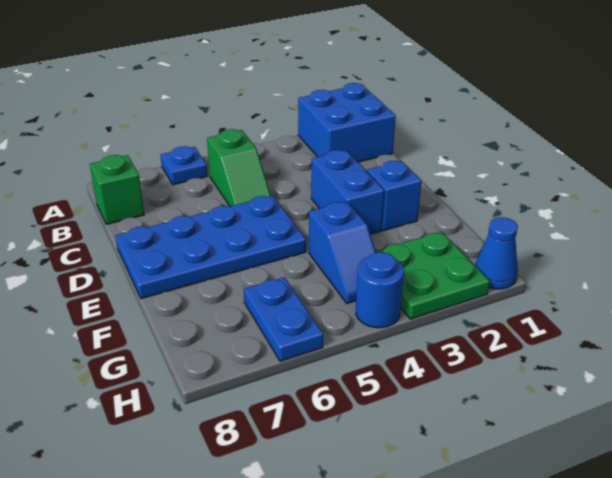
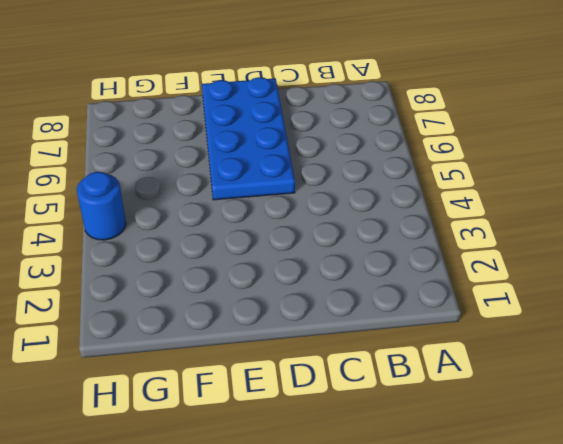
none -> blue brick A1:B2 level 1
none -> blue plate A6 level 1
none -> green slope B5:C5 level 1 top B

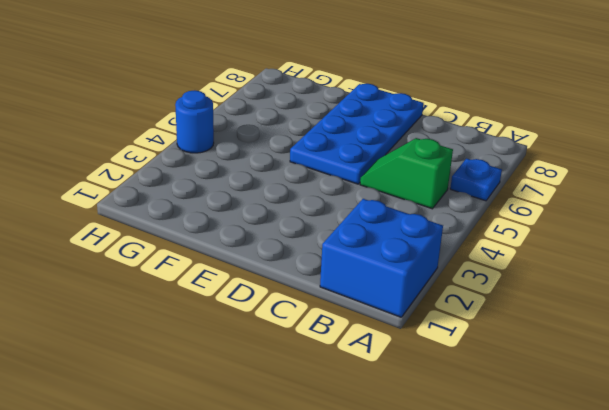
none -> green brick B8 level 1
none -> blue brick D3:E3 level 1
none -> blue brick E2 level 1

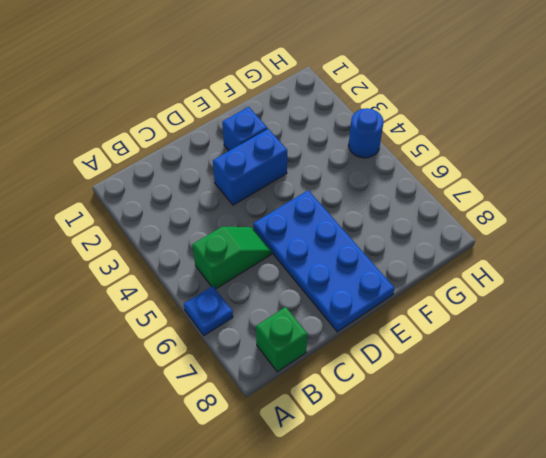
none -> blue brick A1:B2 level 1
none -> blue slope F4:G4 level 1 top F
none -> green plate G2:H3 level 1

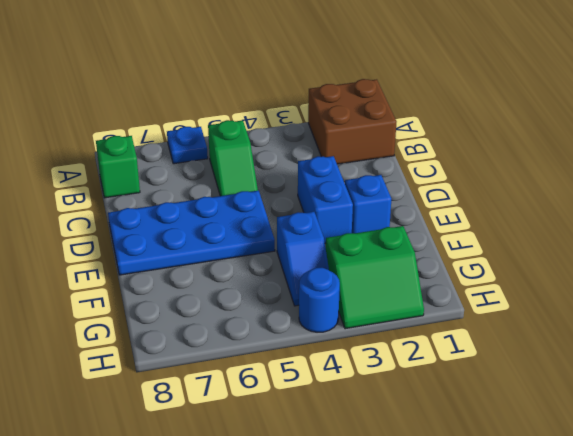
brown brick A1:B2 level 1 -> blue brick A1:B2 level 1
green slope G2:H3 level 1 top G -> green plate G2:H3 level 1
none -> blue plate G6:H6 level 1
none -> blue cone H1 level 1

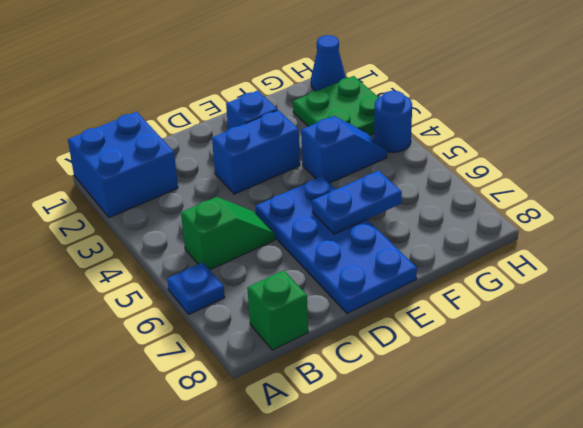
blue plate E6:F6 level 2 -> blue plate G6:H6 level 1

